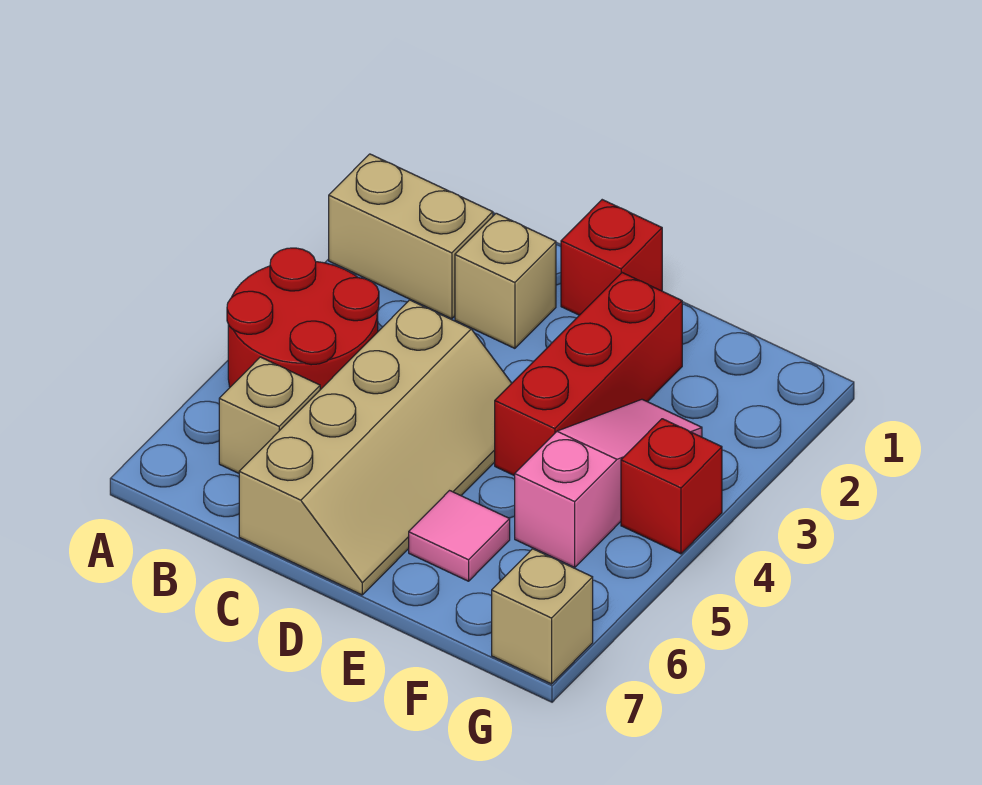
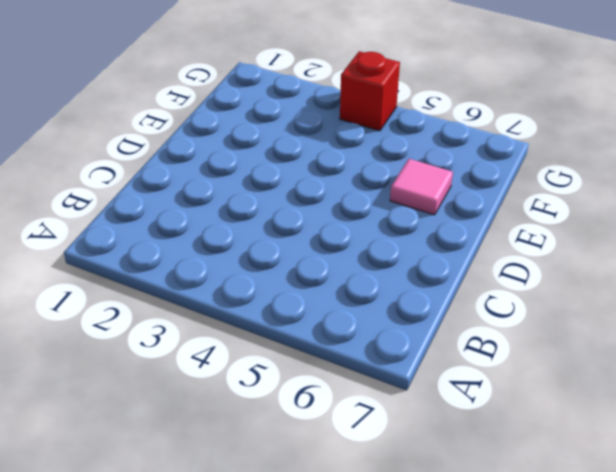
none -> tan brick A2:B2 level 1
none -> red round brick A4:B5 level 1

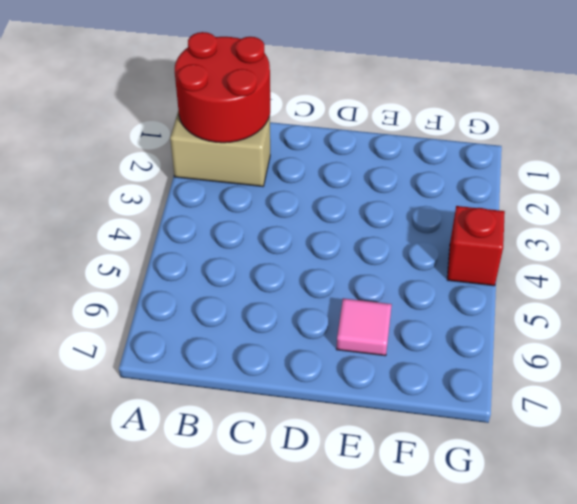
red round brick A1:B2 level 2 -> red round brick A4:B5 level 1
none -> tan brick B6 level 1
none -> tan brick C2 level 1

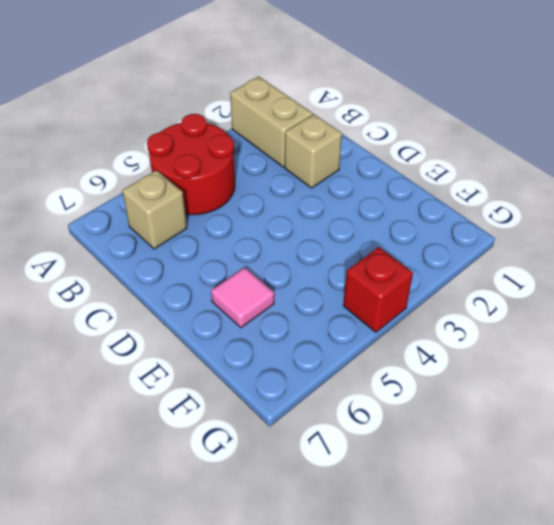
none -> tan slope C4:D7 level 1 top C
none -> red brick D1 level 1

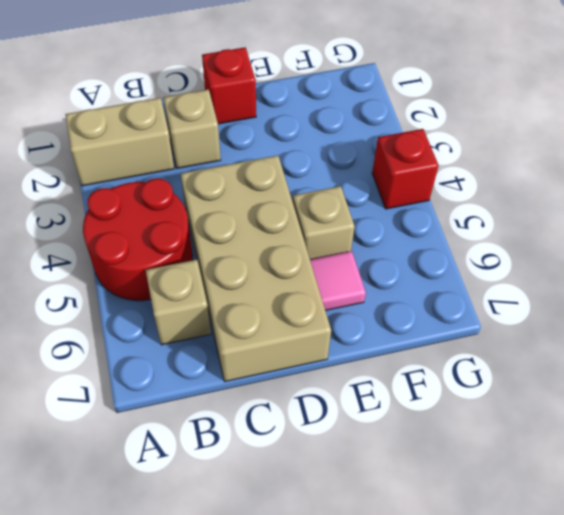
tan brick C4:D7 level 1 -> tan slope C4:D7 level 1 top C
tan brick E5 level 1 -> tan brick G7 level 1
none -> red brick E2:E4 level 1
none -> pink slope F3:F5 level 1 top 5

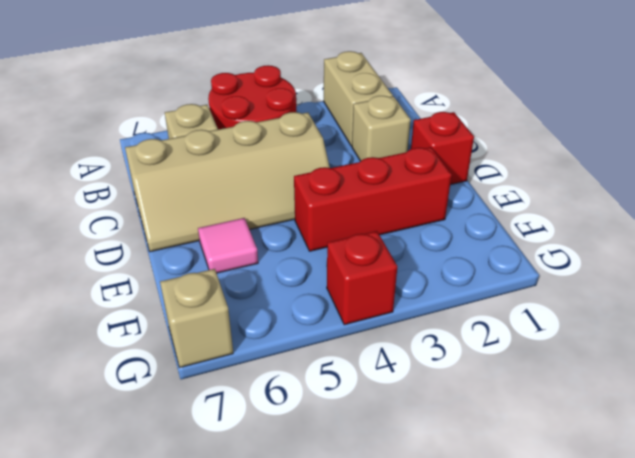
none -> pink slope F3:F5 level 1 top 5

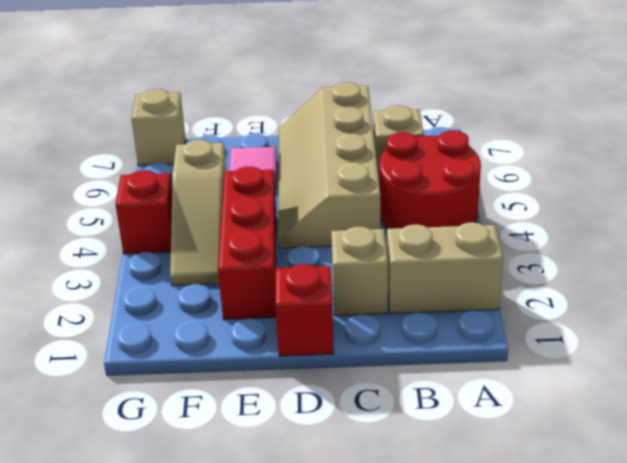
tan slope F3:F5 level 1 top 5 -> pink slope F3:F5 level 1 top 5

